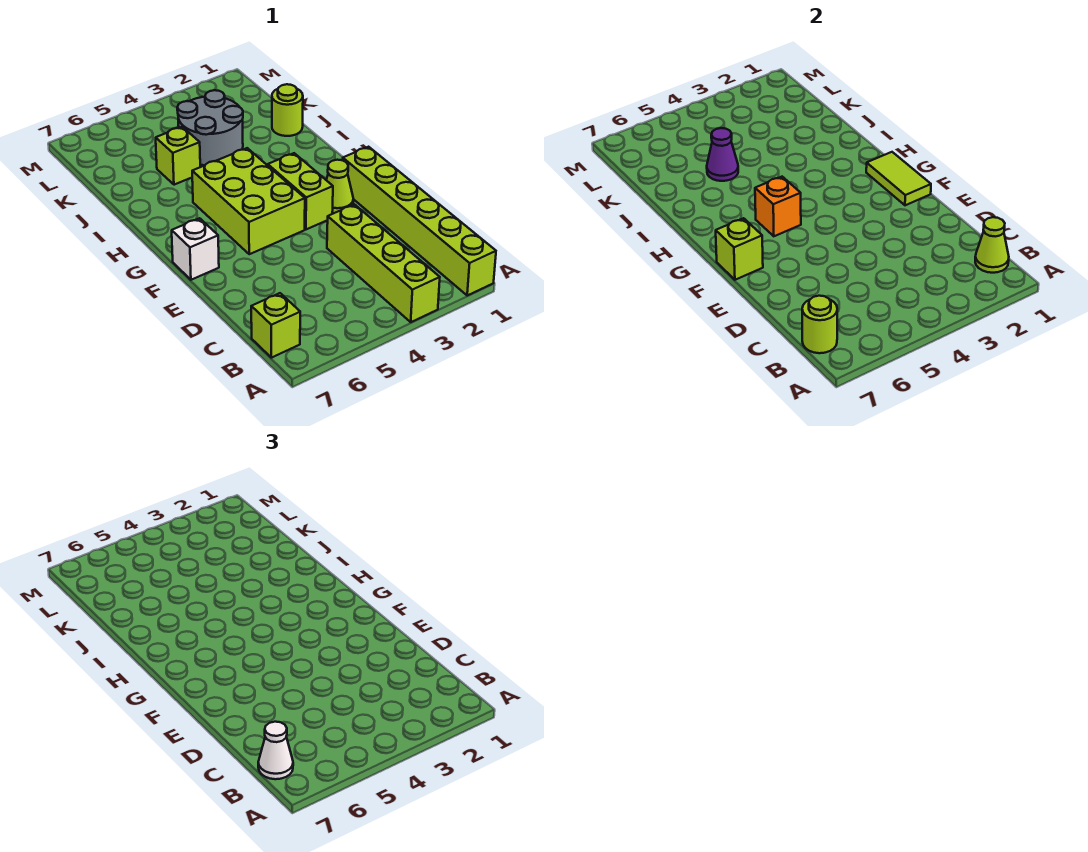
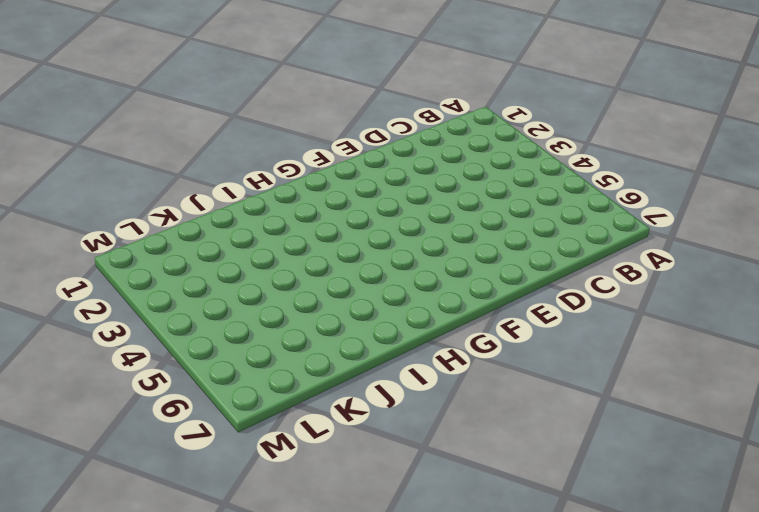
none -> lime brick A1:F1 level 1
none -> lime brick A3:D3 level 1
none -> lime brick B7 level 1

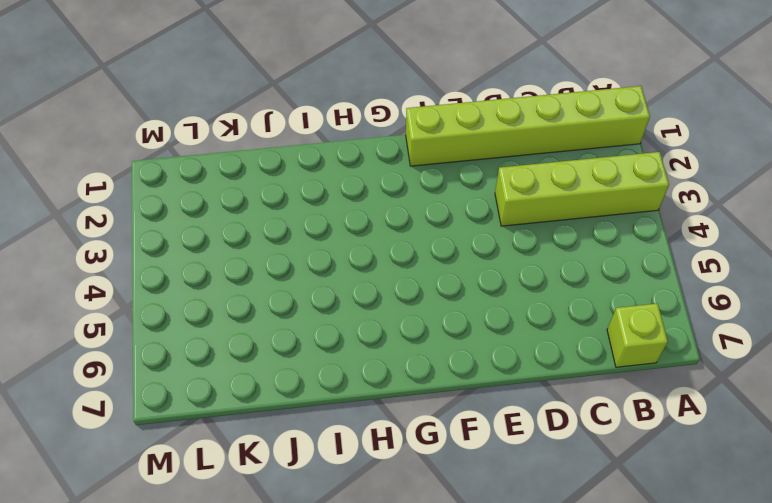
none -> lime cone F2 level 1
none -> lime brick F3:G3 level 1
none -> lime brick F4:H5 level 1

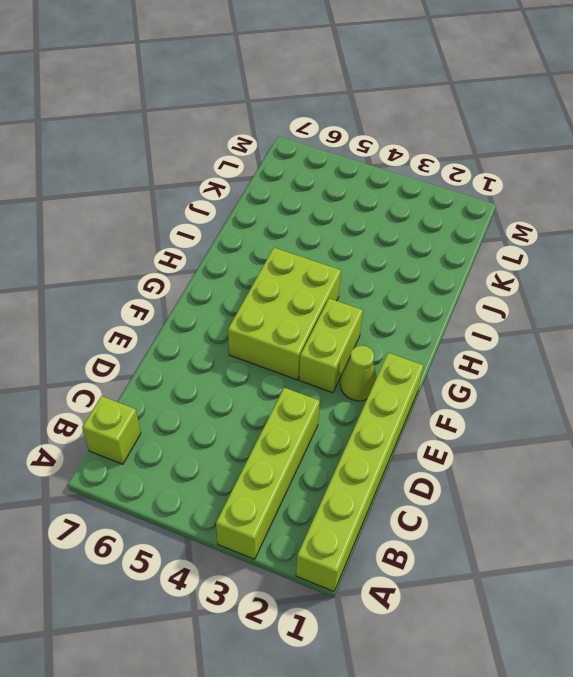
none -> white brick F7 level 1
none -> lime round brick J1 level 1
none -> grey round brick J3:K4 level 1

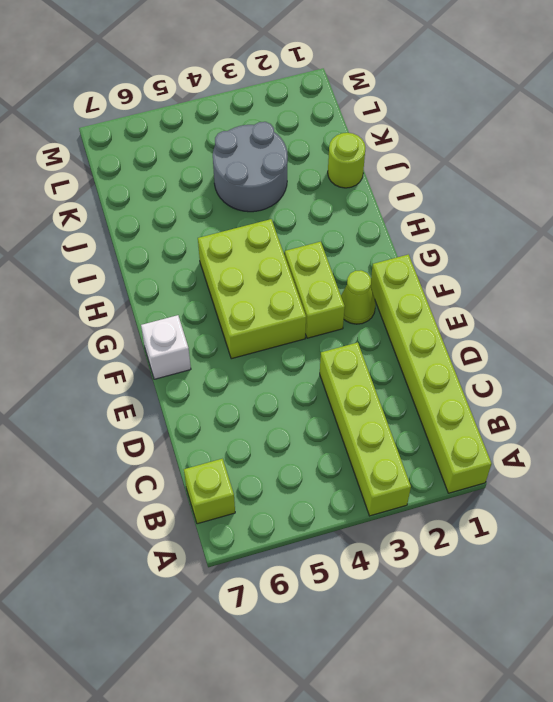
none -> lime brick J5 level 1
none -> lime cone B1 level 2
none -> lime round brick B7 level 2

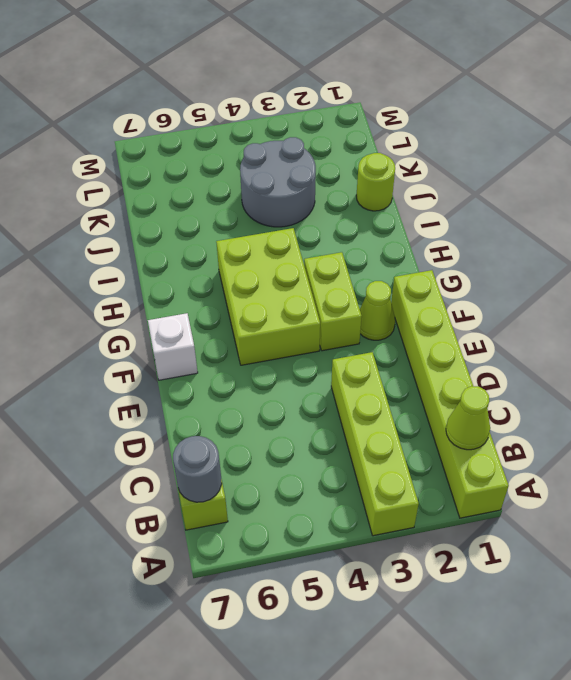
grey round brick B7 level 2 -> lime round brick B7 level 2
none -> lime brick J5 level 1
none -> lime tile F1:G1 level 2
none -> lime brick F7 level 2

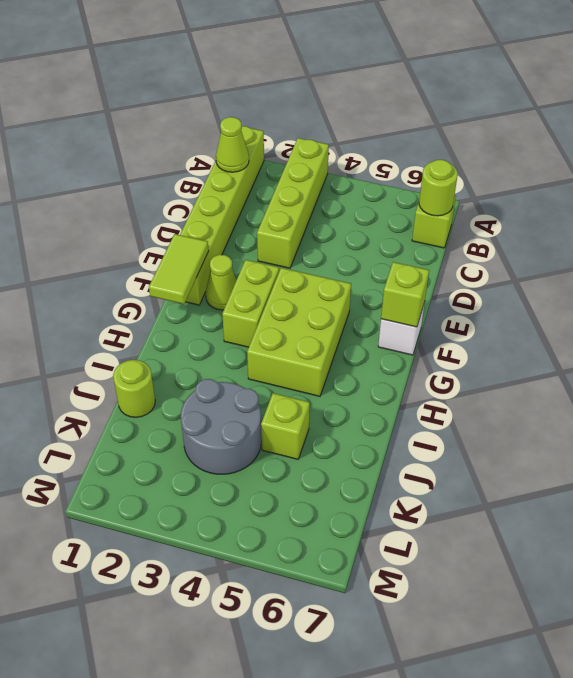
none -> orange brick G5 level 2
none -> purple cone J5 level 2
none -> white cone B7 level 3

